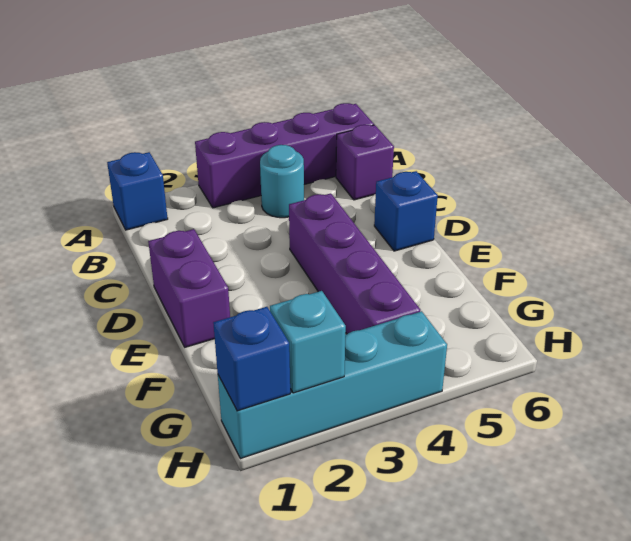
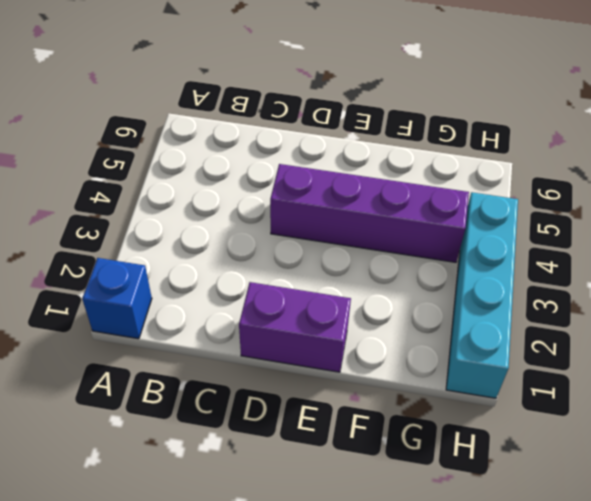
none -> purple brick A3:A6 level 1
none -> cyan round brick B4 level 1

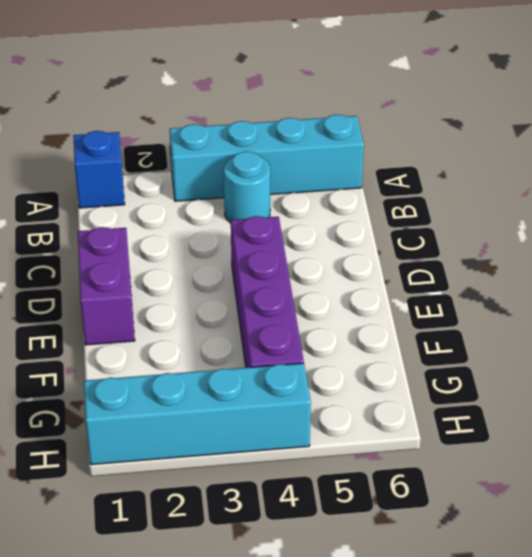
cyan brick A3:A6 level 1 -> purple brick A3:A6 level 1
none -> purple brick B6 level 1
none -> blue brick D6 level 1

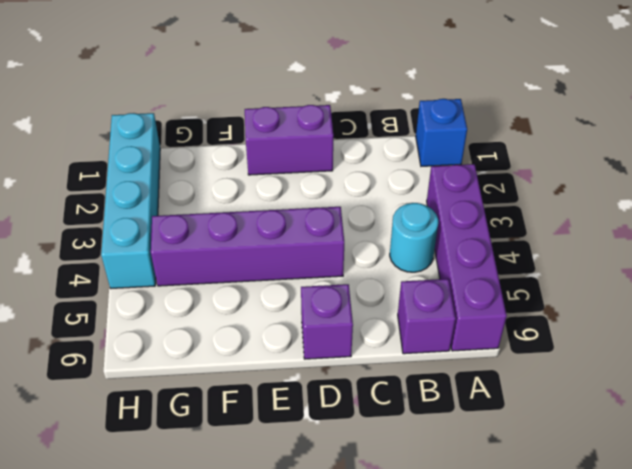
purple brick D6 level 1 -> blue brick D6 level 1
none -> blue brick H1 level 2
none -> cyan brick H2 level 2

